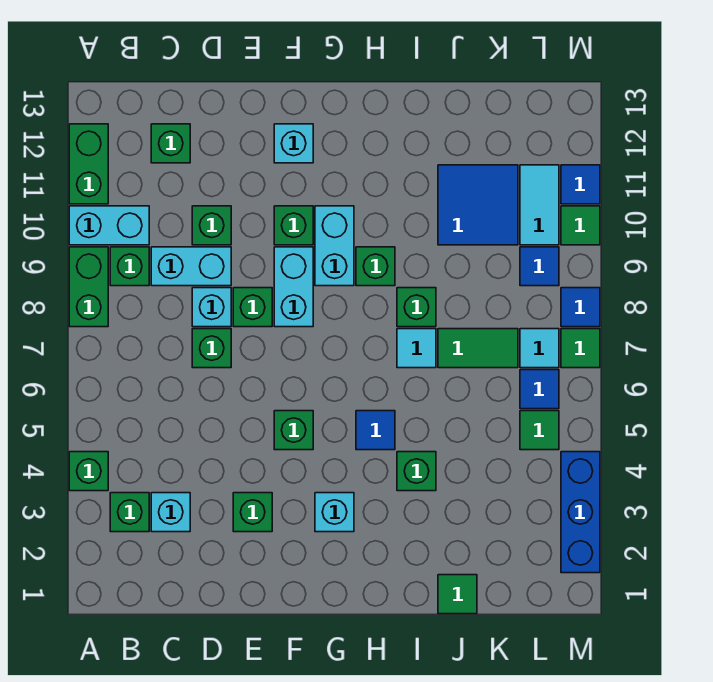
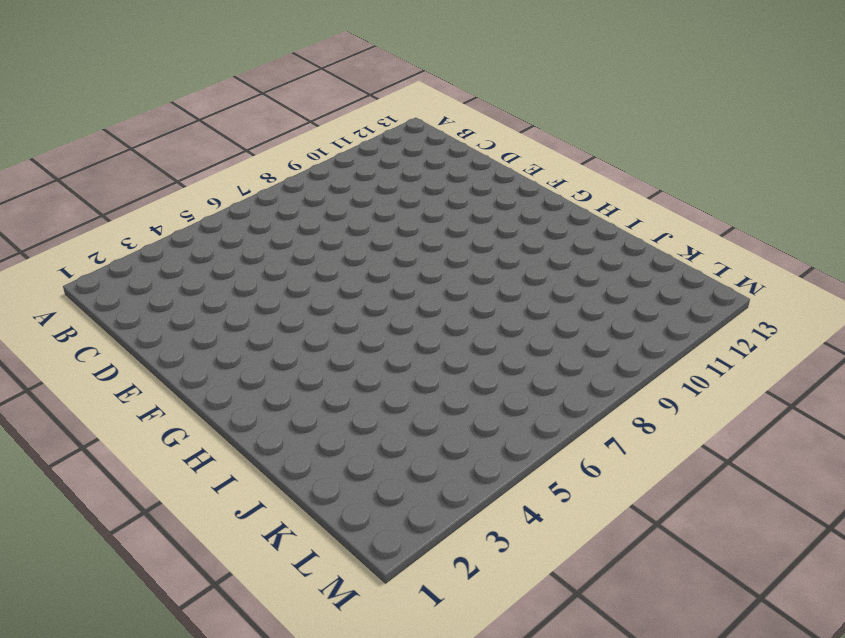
none -> green brick A4 level 1
none -> green brick A8:A9 level 1
none -> cyan brick A10:B10 level 1
none -> green brick A11:A12 level 1

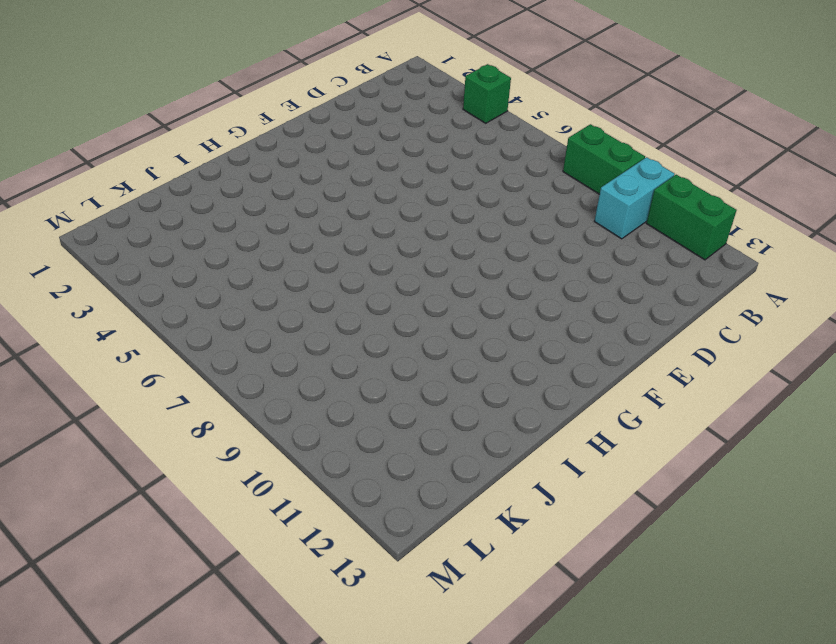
none -> green brick B3 level 1
none -> green brick B9 level 1
none -> cyan brick C3 level 1
none -> cyan brick C9:D9 level 1

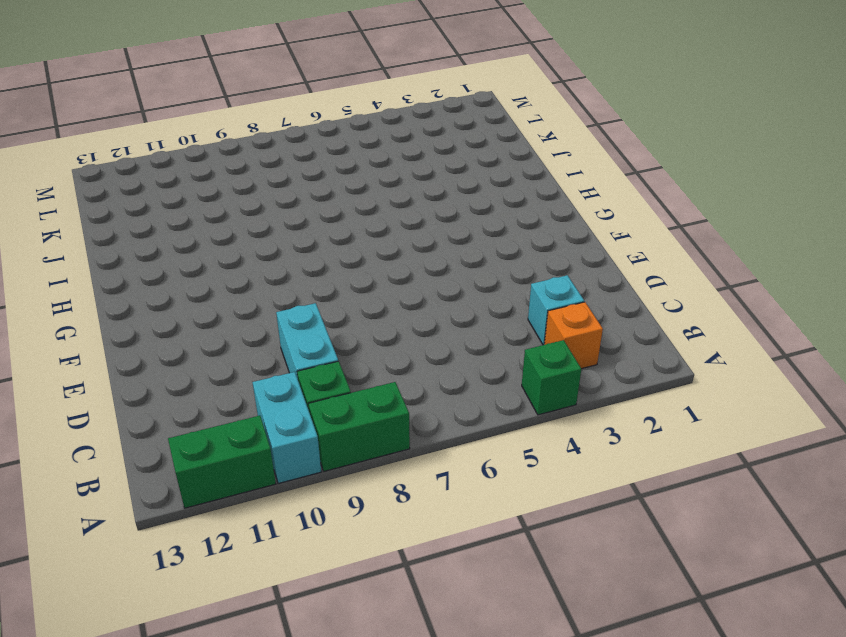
orange brick B3 level 1 -> green brick B3 level 1
none -> green brick C12 level 1
none -> green brick D7 level 1
none -> cyan brick D8 level 1
none -> green brick D10 level 1

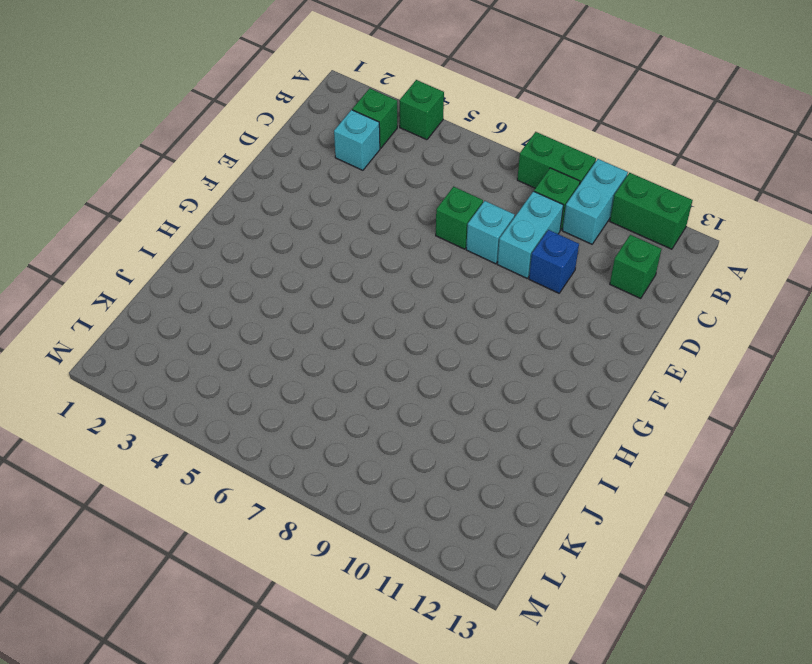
blue brick D10 level 1 -> green brick D10 level 1
none -> green brick E3 level 1
none -> green brick E8 level 1
none -> green brick F5 level 1
none -> cyan brick F8:F9 level 1

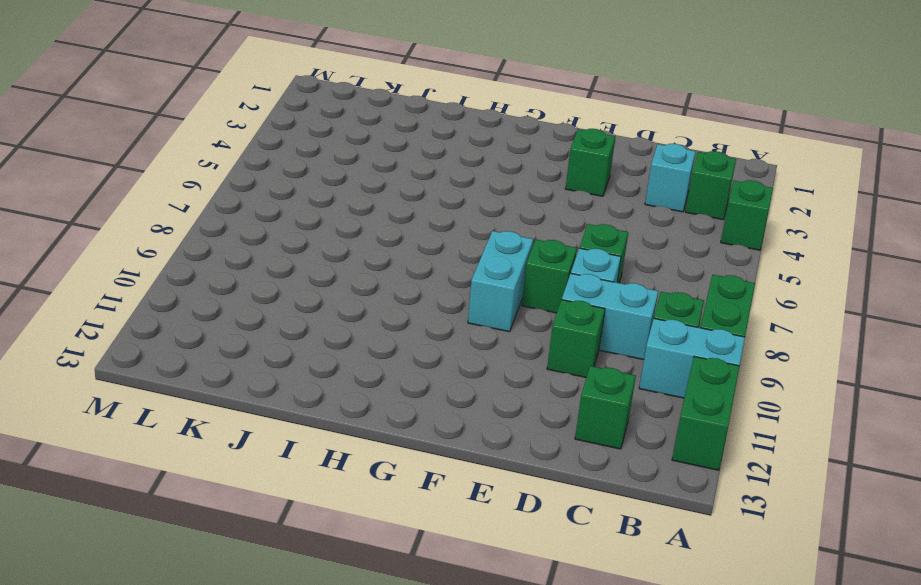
none -> green brick F5 level 1
none -> green brick F10 level 1
none -> cyan brick F12 level 1
none -> cyan brick G3 level 1

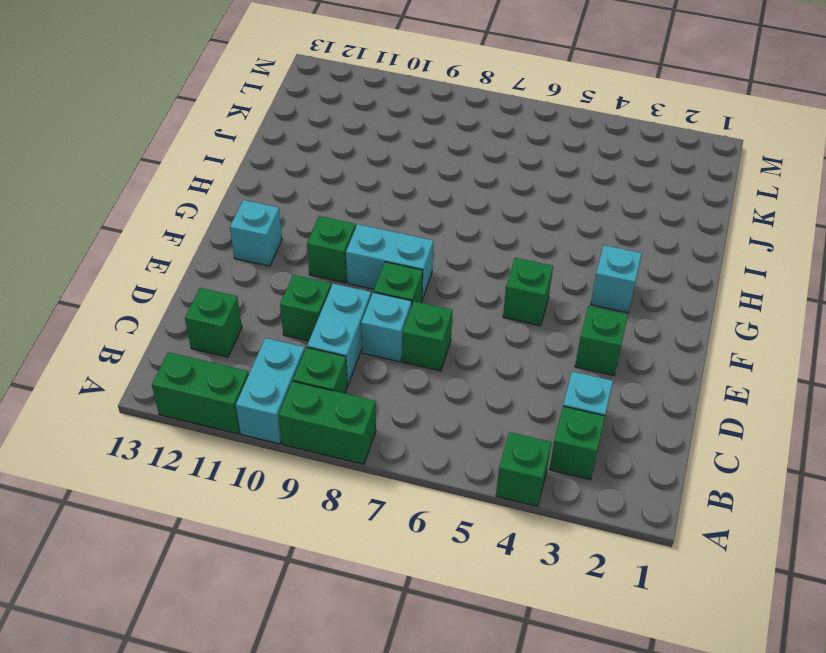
none -> cyan brick G9:G10 level 1
none -> blue tile H5 level 1
none -> green brick H9 level 1
none -> green brick I4 level 1

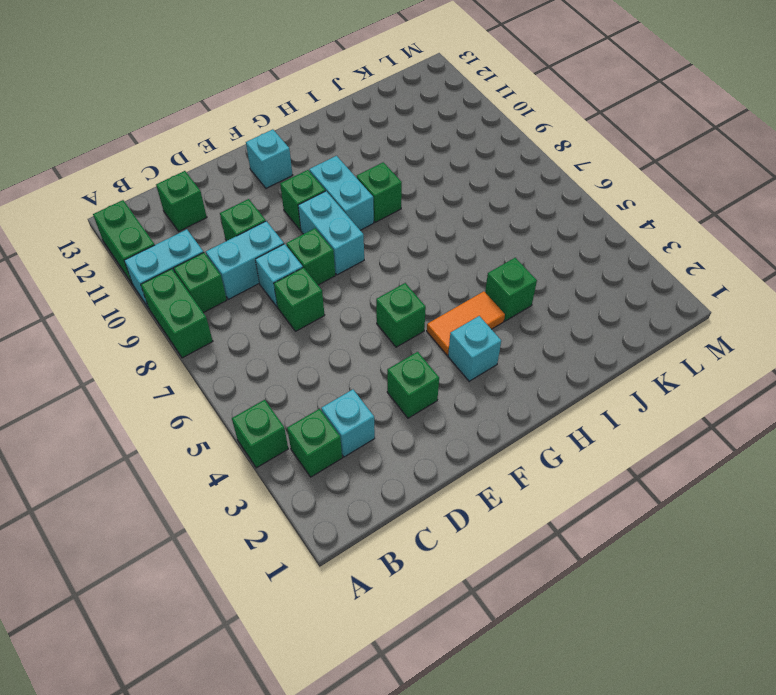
orange tile G4:H4 level 1 -> none
none -> blue tile H5 level 1
none -> cyan tile I7 level 1
none -> green brick I8 level 1
none -> green tile J1 level 1

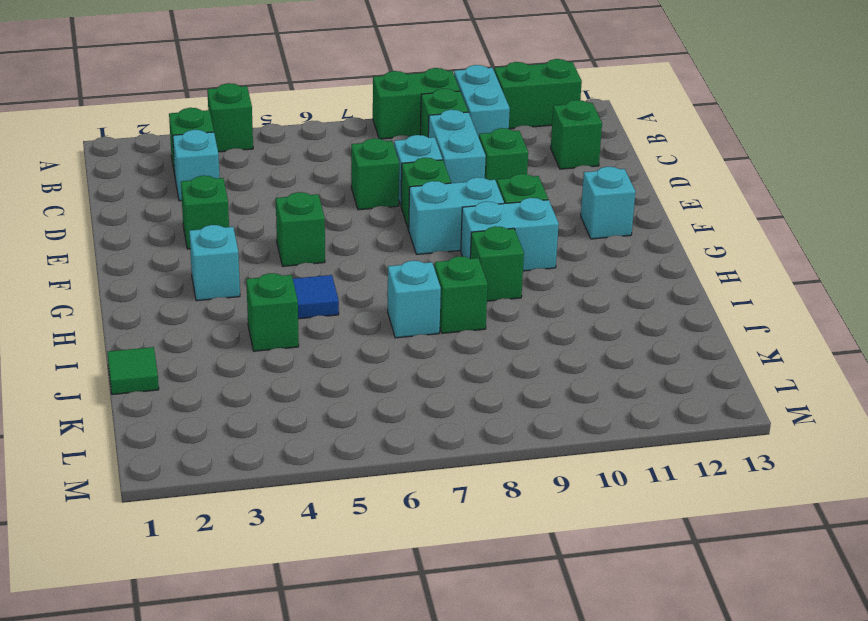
cyan brick I7 level 1 -> cyan tile I7 level 1
none -> green tile J7:K7 level 1
none -> blue tile J10:K11 level 1
none -> green tile L5 level 1
none -> blue tile L6 level 1

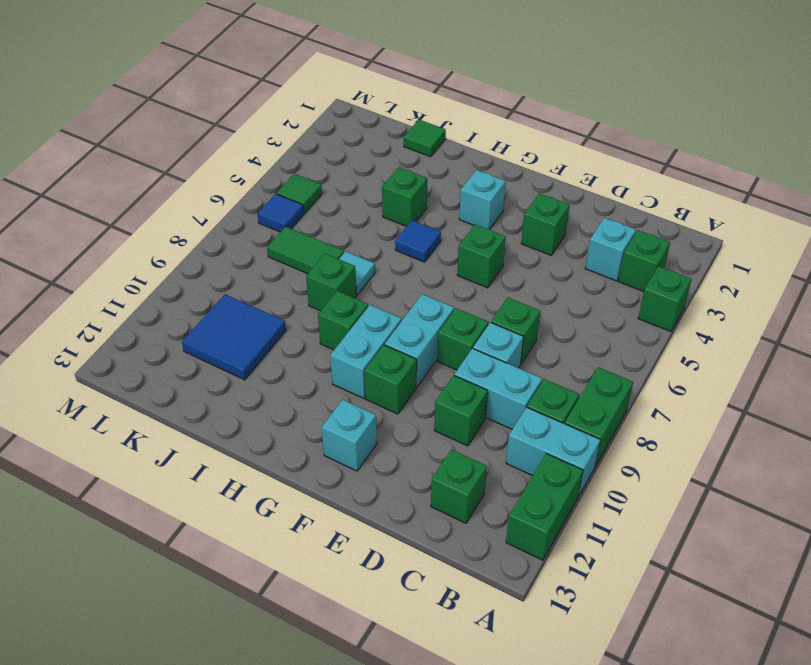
none -> cyan tile L7 level 1
none -> blue tile L9 level 1
none -> cyan tile L10:L11 level 1
none -> blue brick M2:M4 level 1

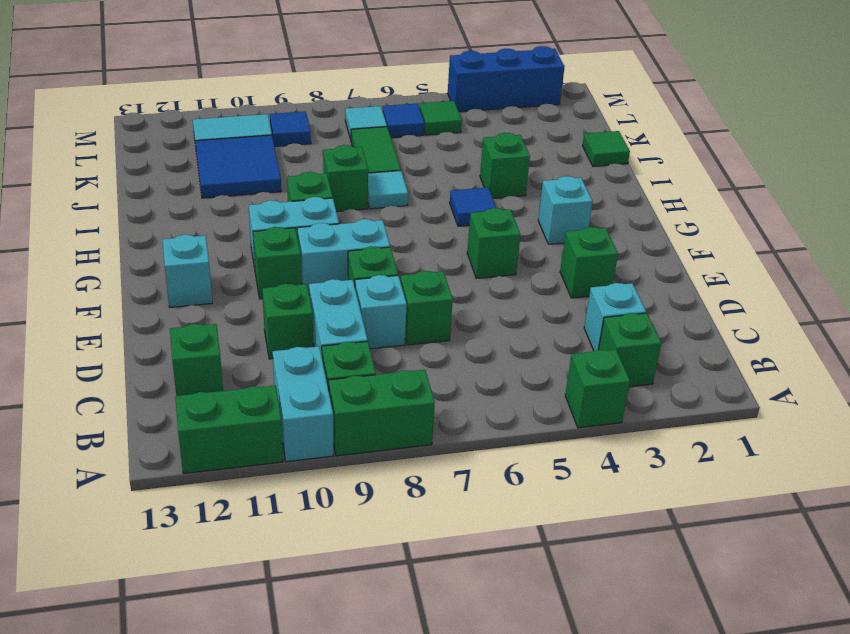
none -> green tile M7 level 1
none -> blue tile M8 level 1
none -> green tile M10 level 1
none -> blue tile M11 level 1

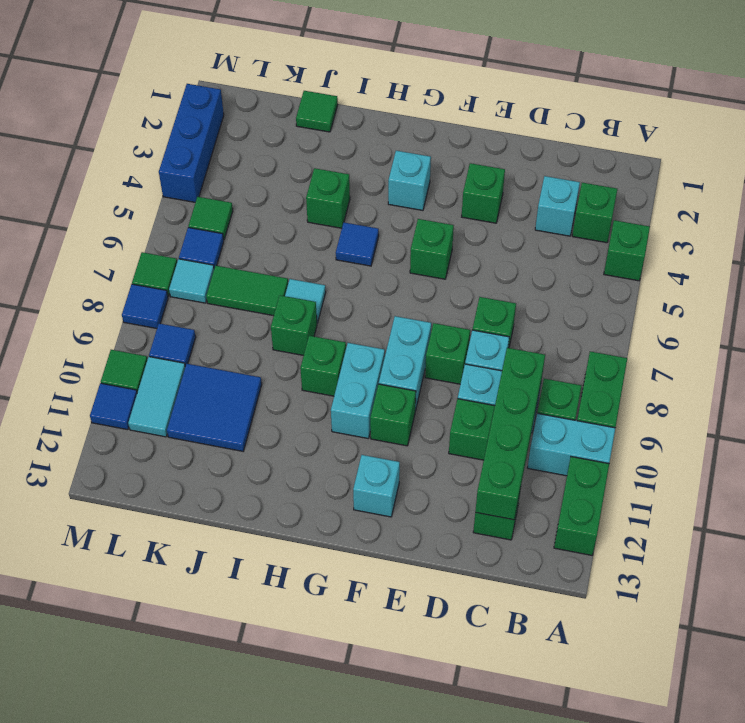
green brick C9:C12 level 2 -> none

